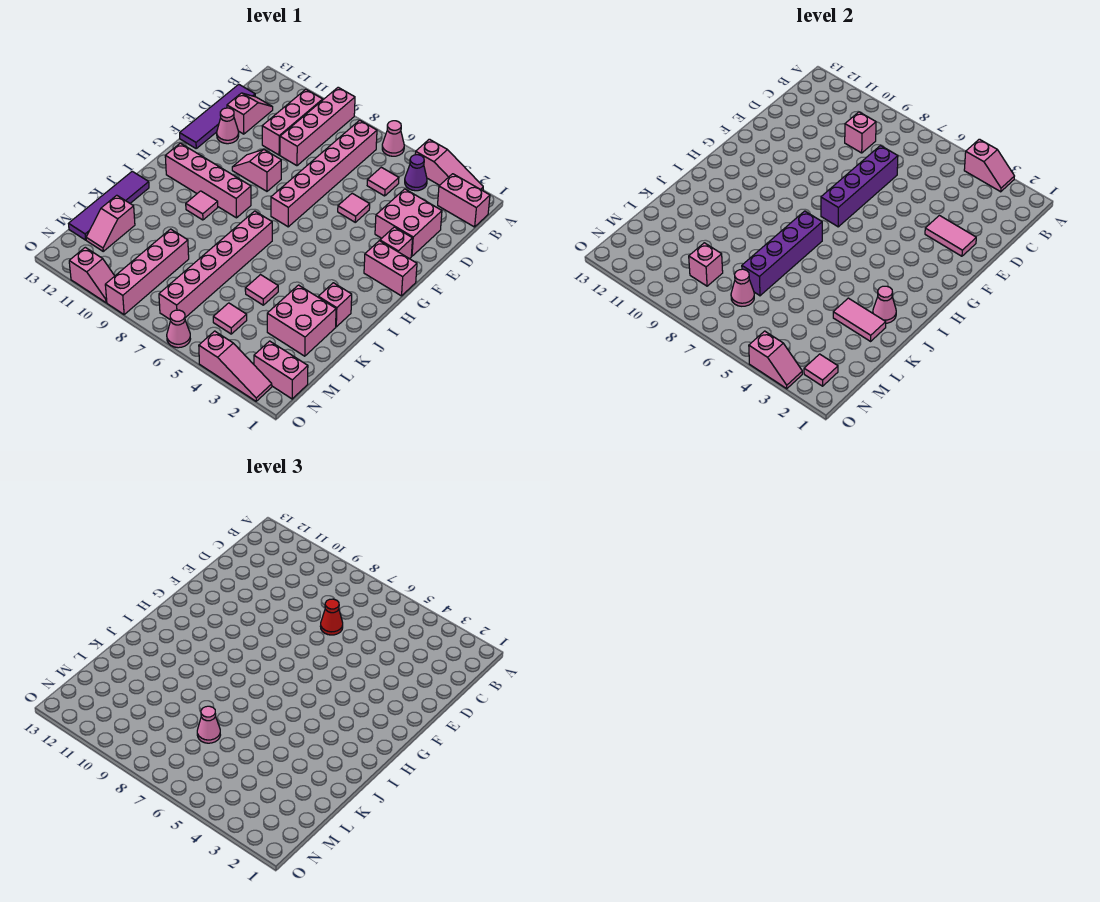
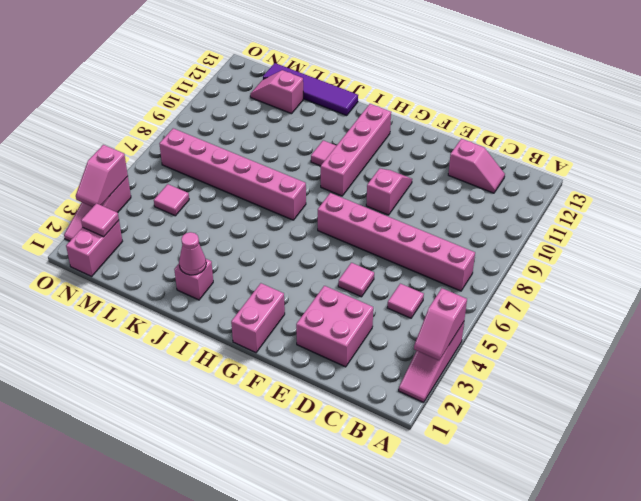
none -> pink cone A6 level 1
none -> pink brick A9:D9 level 1
none -> pink brick B1:B2 level 1
none -> purple cone B4 level 1

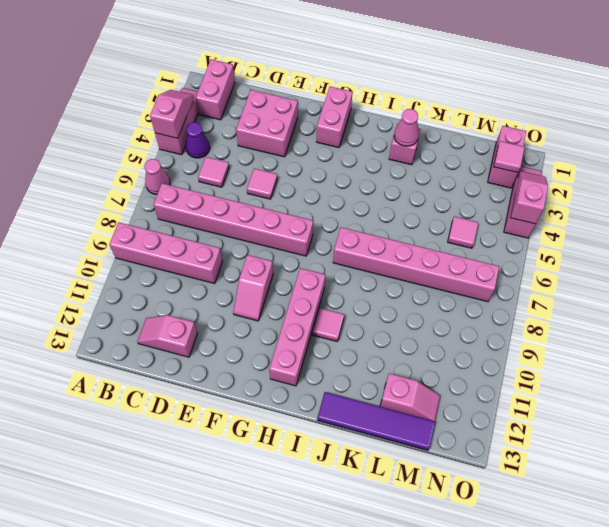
none -> pink brick B10:D10 level 1
none -> purple tile C13:F13 level 1
none -> pink cone E12 level 1
none -> pink brick F2 level 1

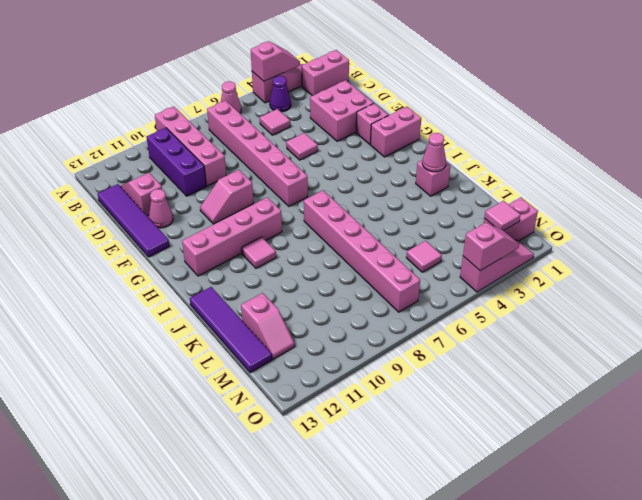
purple brick B10:D10 level 1 -> pink brick B10:D10 level 1
none -> pink brick K2:L3 level 1
none -> pink tile K5 level 1
none -> pink brick L9:O9 level 1
none -> pink cone O6 level 1

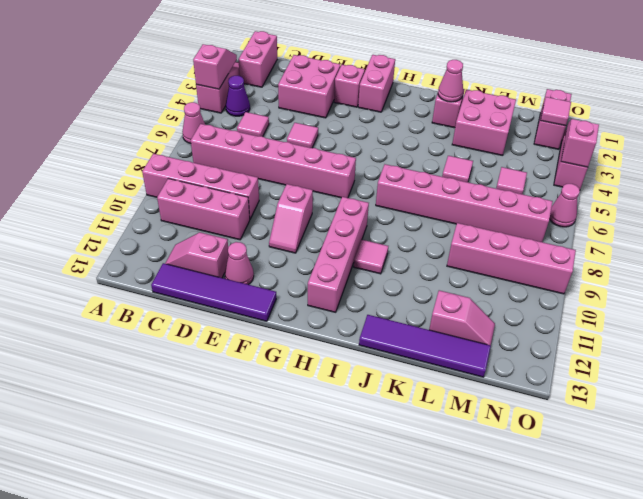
none -> pink slope O10:O11 level 1 top 11
none -> pink brick C9 level 2
none -> purple brick D7:G7 level 2
none -> pink tile E2:E3 level 2

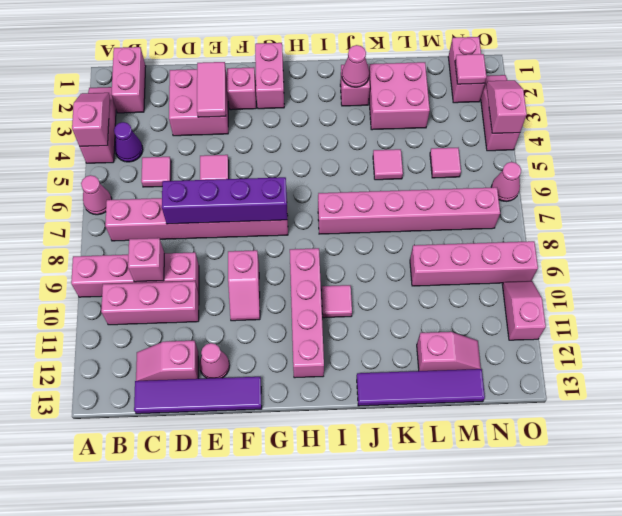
none -> purple brick I7:L7 level 2
none -> pink tile K2:K3 level 2
none -> pink cone M7 level 2
none -> pink brick M9 level 2

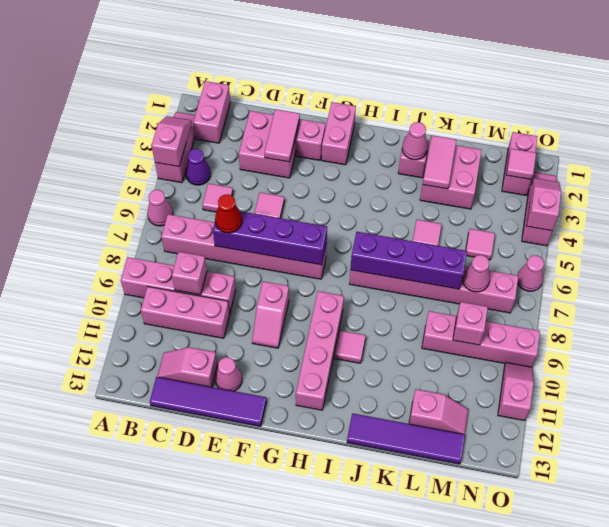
none -> pink cone L7 level 3

